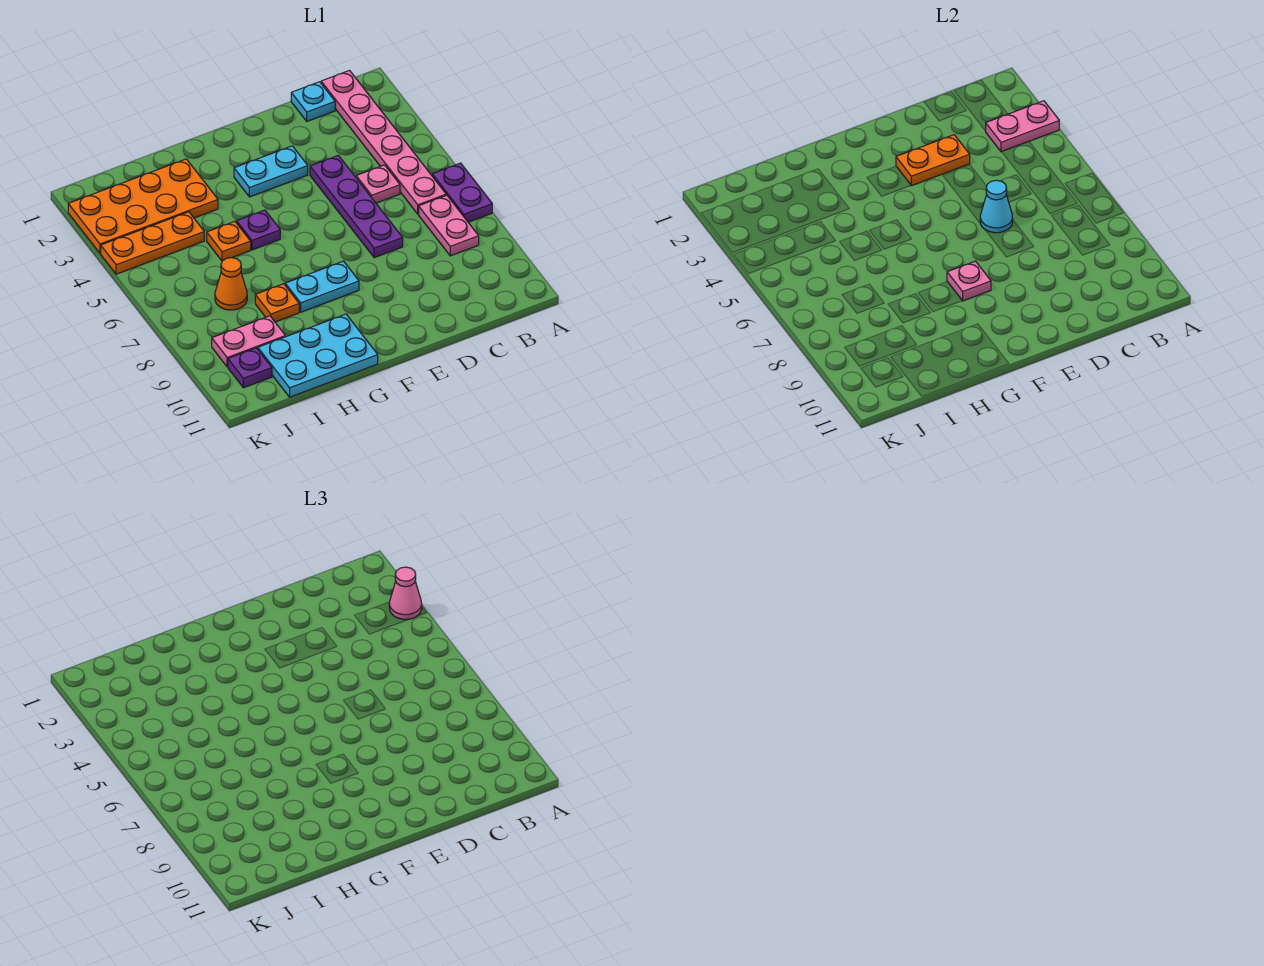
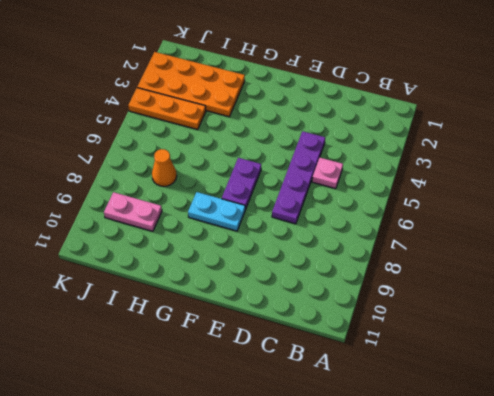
purple plate F6:F7 level 1 -> purple plate A6:A7 level 1
none -> pink plate B1:B6 level 1
none -> pink plate B7:B8 level 1
none -> cyan plate C1 level 1

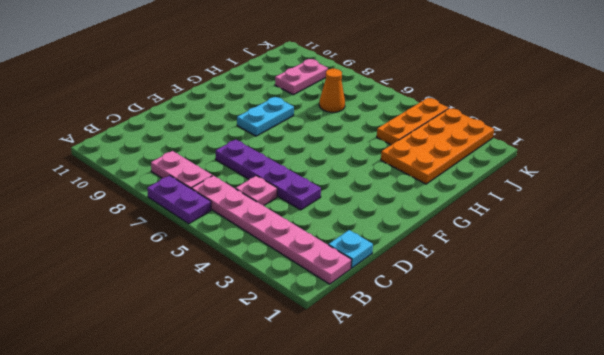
none -> cyan plate E3:F3 level 1
none -> purple plate G5 level 1
none -> cyan plate G10:I11 level 1

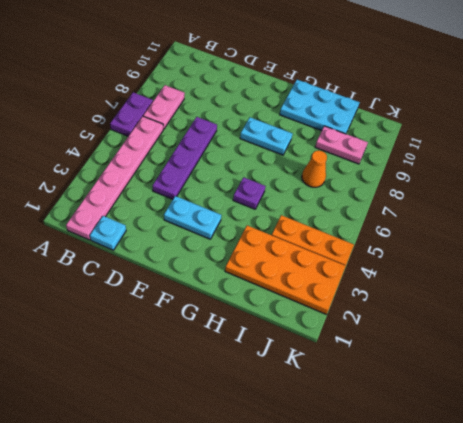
none -> pink plate C5 level 1
none -> orange plate H5 level 1
none -> orange plate H8 level 1

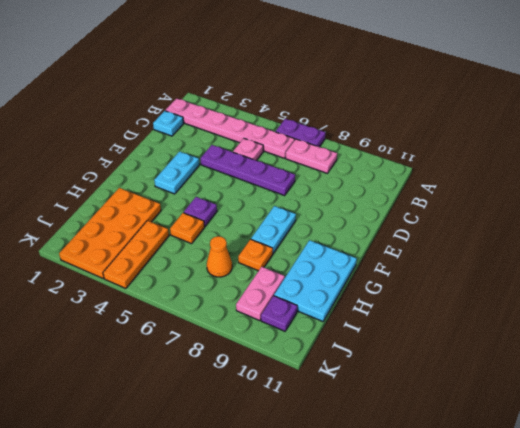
none -> pink plate A3:B3 level 2
none -> orange plate D3:E3 level 2
none -> cyan cone D6 level 2

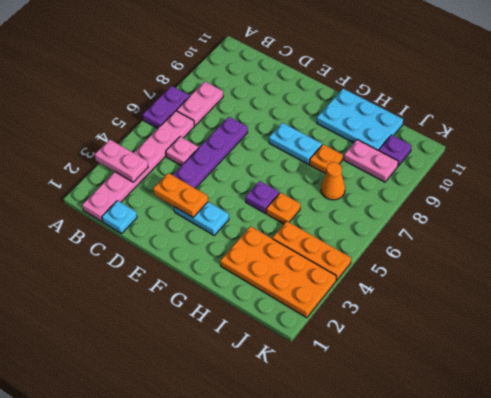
none -> cyan cone D6 level 2
none -> pink plate F8 level 2
none -> pink cone A3 level 3

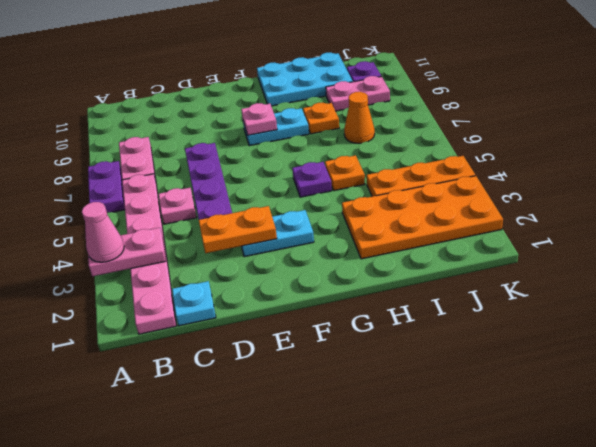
none -> cyan cone D6 level 2

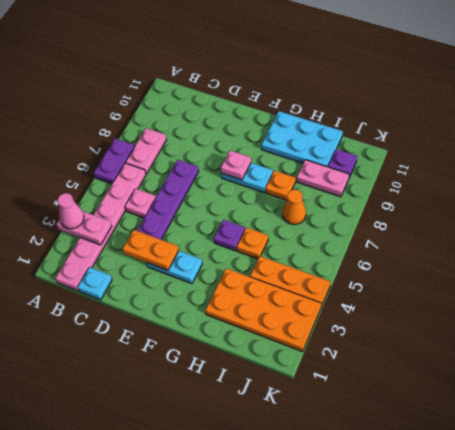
none -> cyan cone D6 level 2

